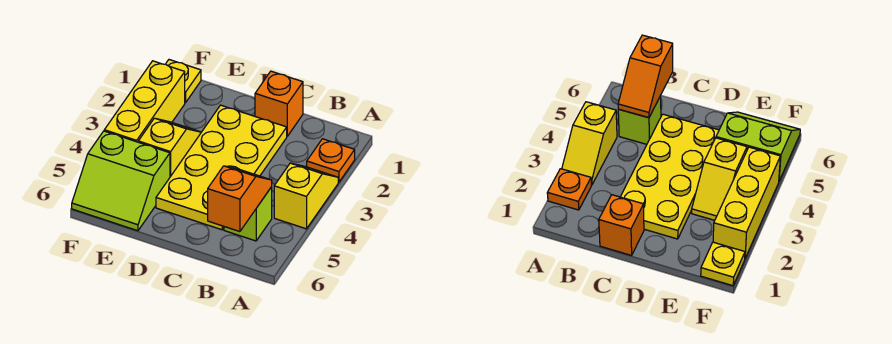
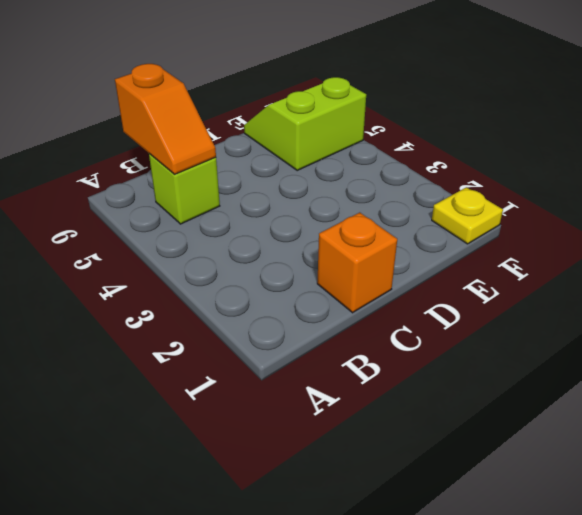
none -> orange plate A2 level 1
none -> yellow slope A3:A4 level 1 top 4

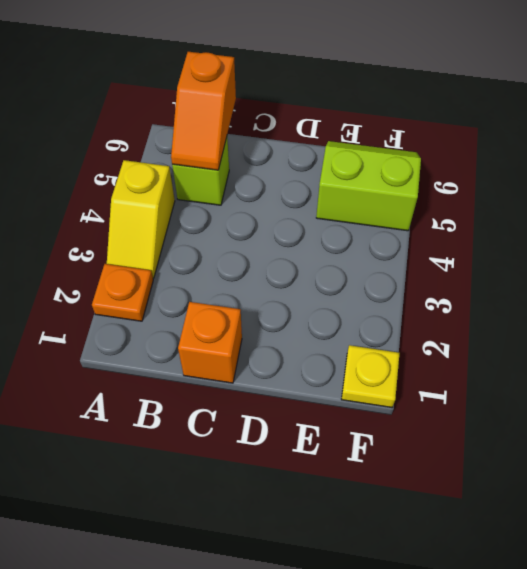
none -> yellow plate C2:D5 level 1
none -> yellow slope E3:E4 level 1 top 4

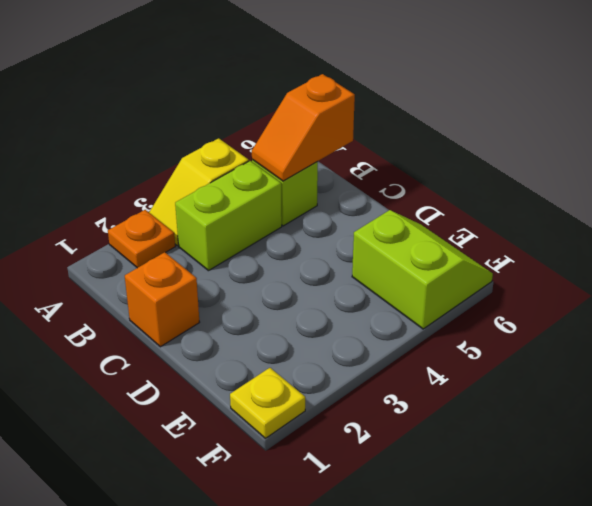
lime brick B3:B4 level 1 -> none
none -> yellow plate C2:D5 level 1
none -> yellow slope E3:E4 level 1 top 4

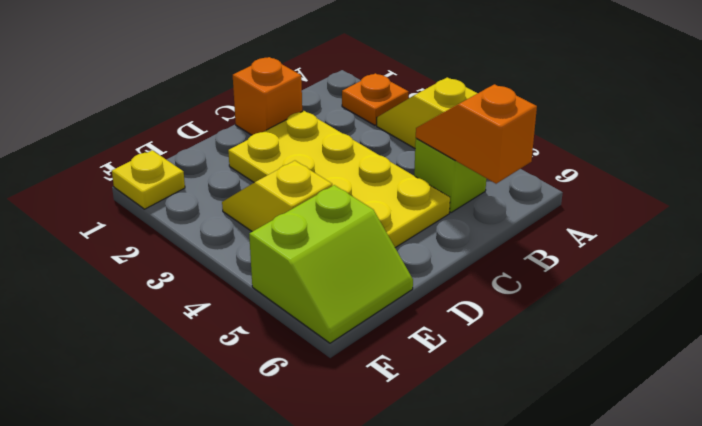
none -> yellow brick F2:F4 level 1

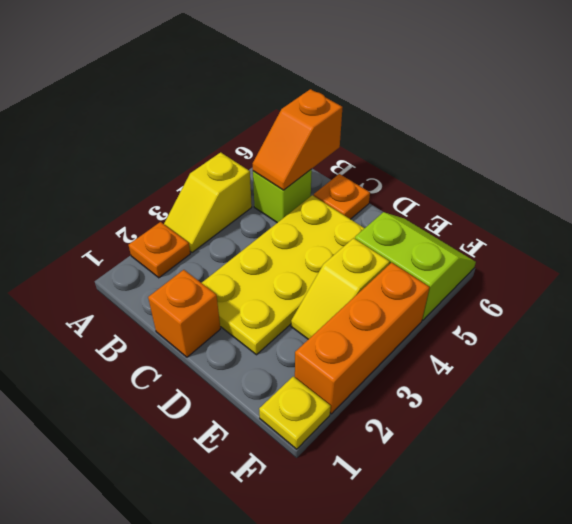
orange plate C6 level 1 -> none
orange brick F2:F4 level 1 -> yellow brick F2:F4 level 1

